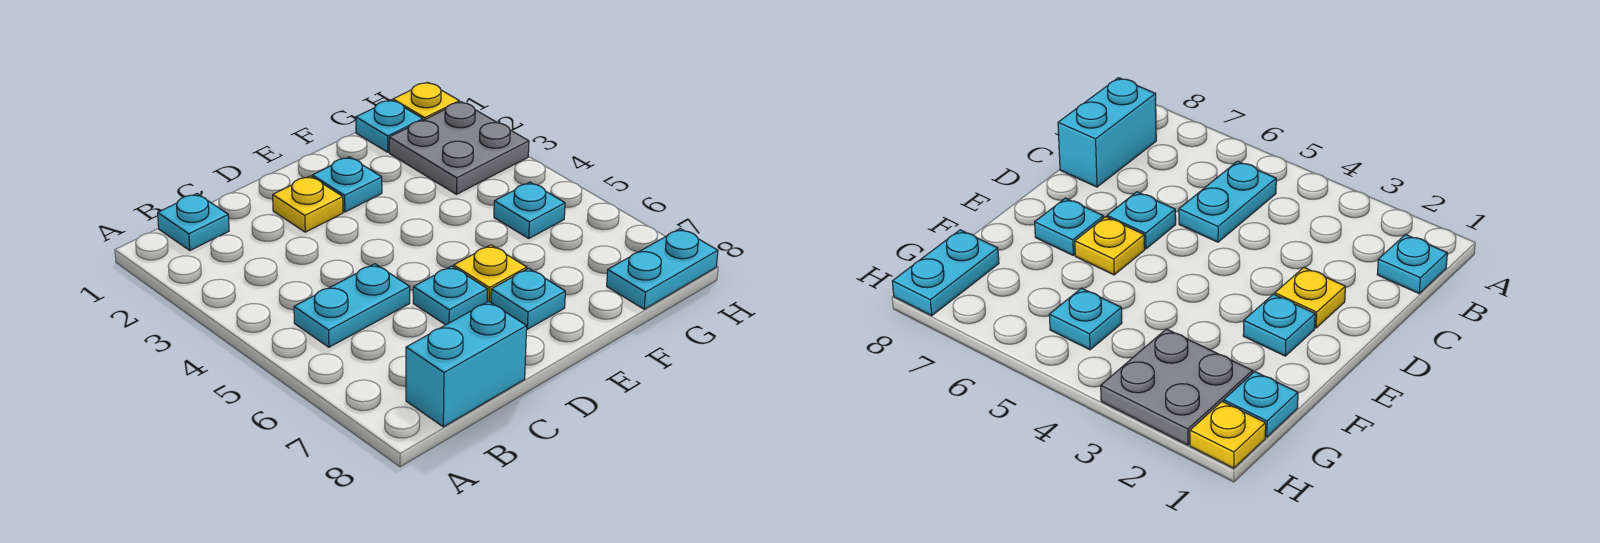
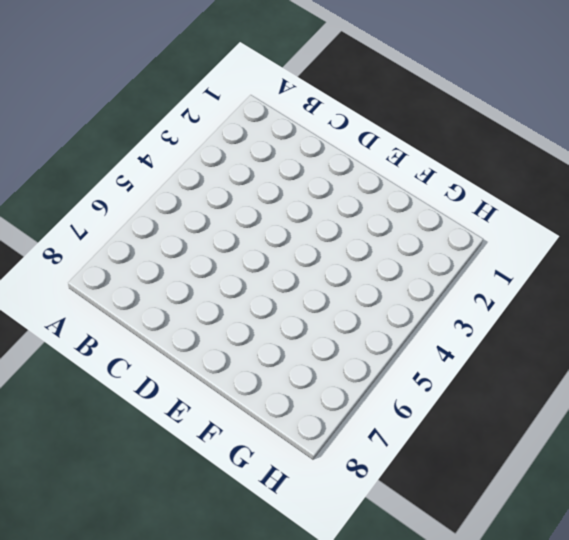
none -> cyan plate B1 level 1
none -> cyan plate B5:C5 level 1
none -> cyan brick B8:C8 level 1

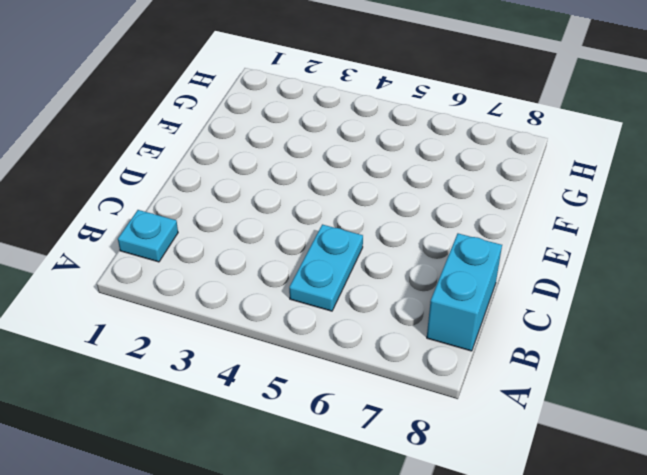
none -> yellow plate D2 level 1
none -> cyan plate D6 level 1
none -> cyan plate E2 level 1

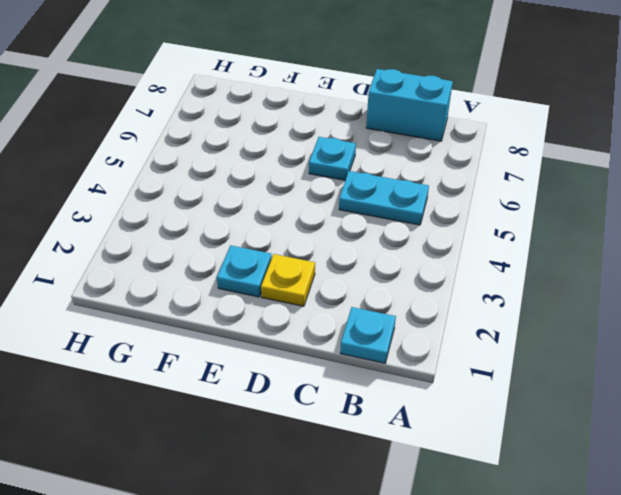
none -> yellow plate E6 level 1
none -> cyan plate E7 level 1
none -> cyan plate G1 level 1

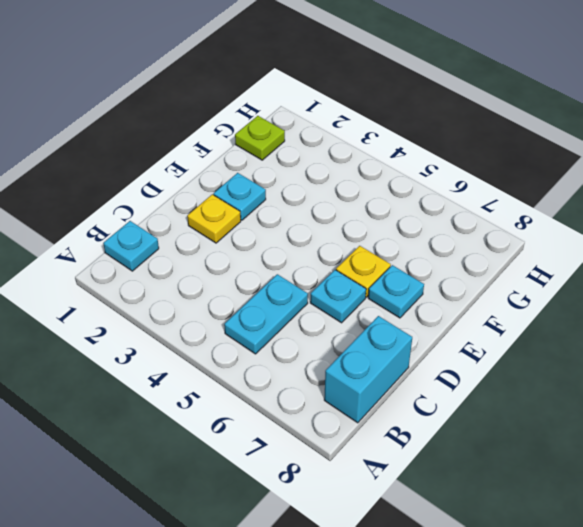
lime plate G1 level 1 -> cyan plate G1 level 1
none -> grey plate G2:H3 level 1
none -> cyan plate G5 level 1
none -> cyan plate G8:H8 level 1

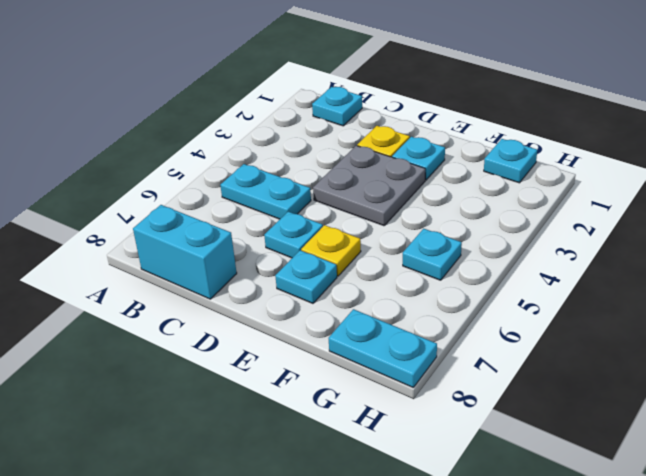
grey plate D3:E4 level 1 -> grey plate G2:H3 level 1
none -> yellow plate H1 level 1

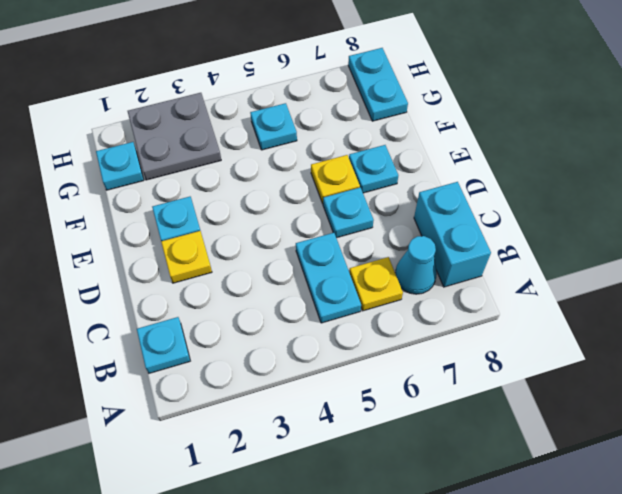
yellow plate B6 level 1 -> yellow plate H1 level 1
cyan cone B7 level 1 -> none

